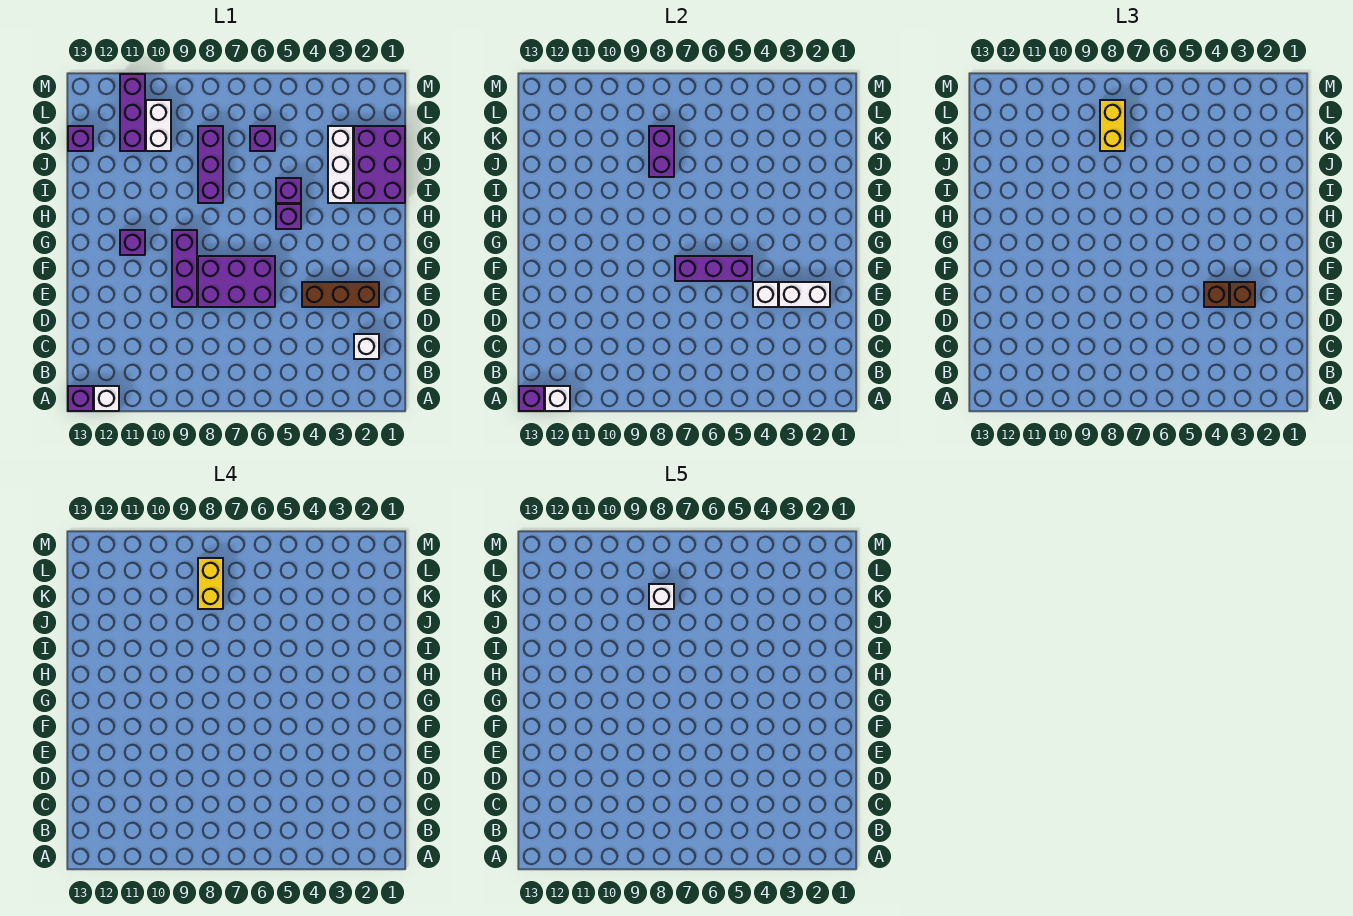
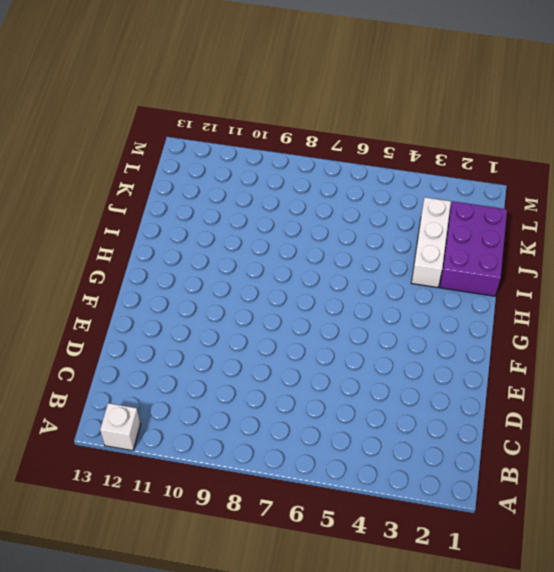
none -> purple brick A13 level 1
none -> white brick C2 level 1
none -> brown brick E2:E4 level 1

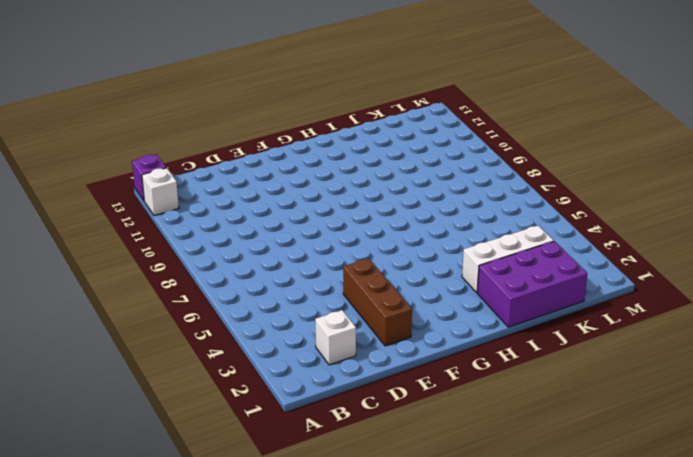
none -> purple brick E6:F8 level 1
none -> purple brick E9:G9 level 1
none -> purple brick G11 level 1

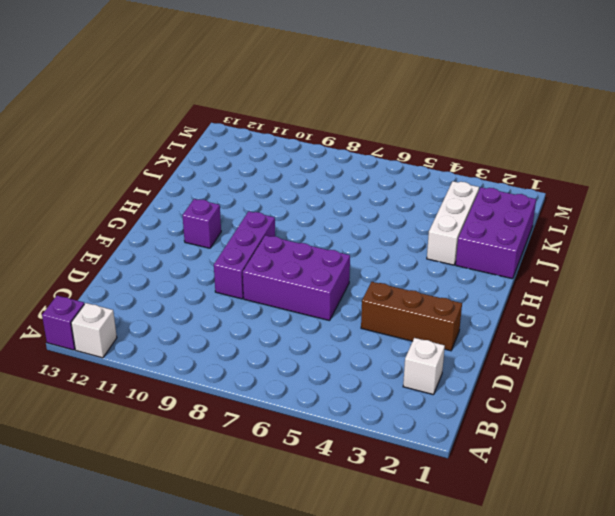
none -> purple brick H5 level 1
none -> purple brick I5 level 1
none -> purple brick I8:K8 level 1

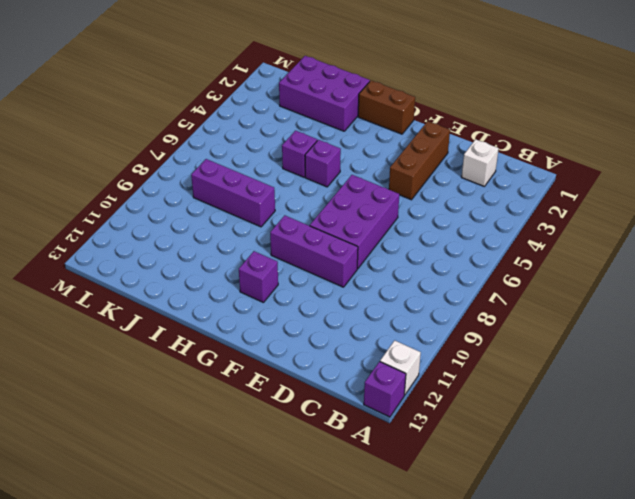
brown brick G1:H1 level 1 -> none
none -> white brick I3:K3 level 1
none -> purple brick K6 level 1
none -> white brick K10:L10 level 1

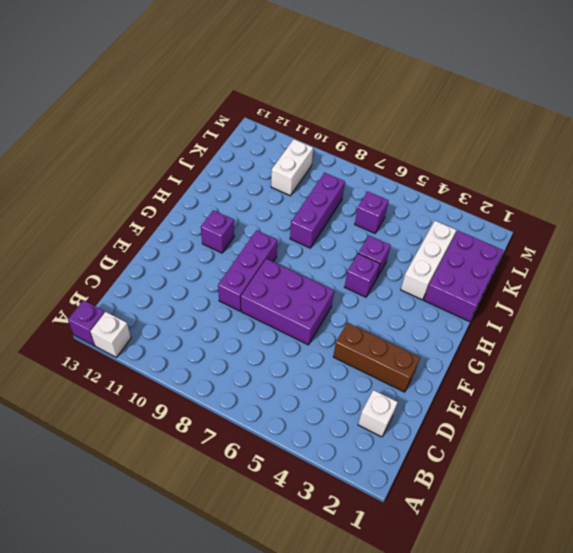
none -> purple brick K11:M11 level 1
none -> purple brick K13 level 1
none -> white brick A12 level 2

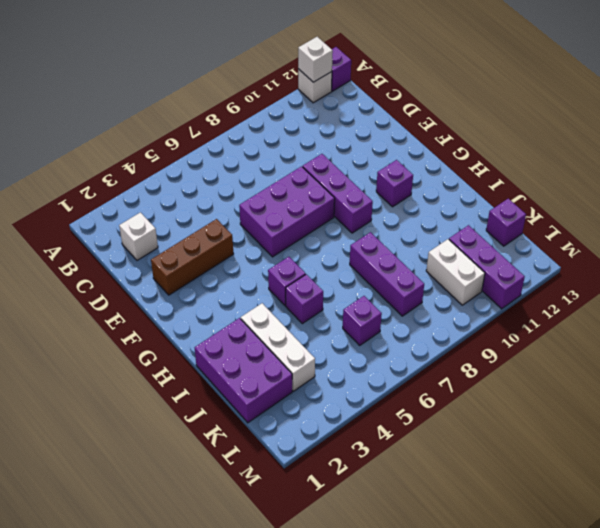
none -> purple brick A13 level 2
none -> white brick E2:E3 level 2
none -> white brick E4 level 2

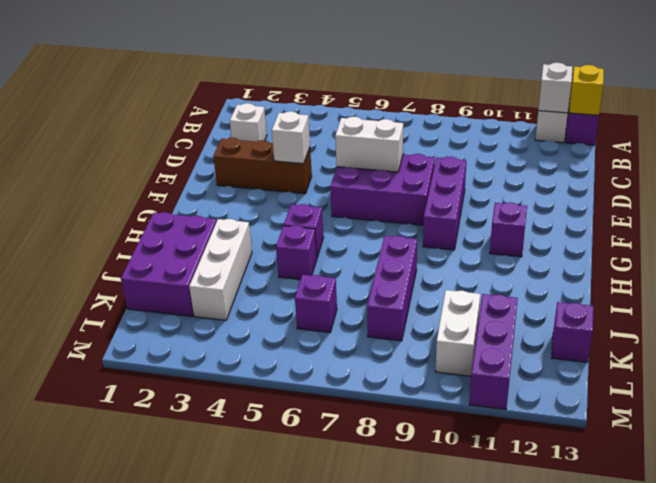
yellow brick A13 level 2 -> purple brick A13 level 2
white brick E6:E7 level 2 -> white brick E2:E3 level 2
none -> purple brick F5:F7 level 2
none -> purple brick J8:K8 level 2
none -> brown brick E3 level 3

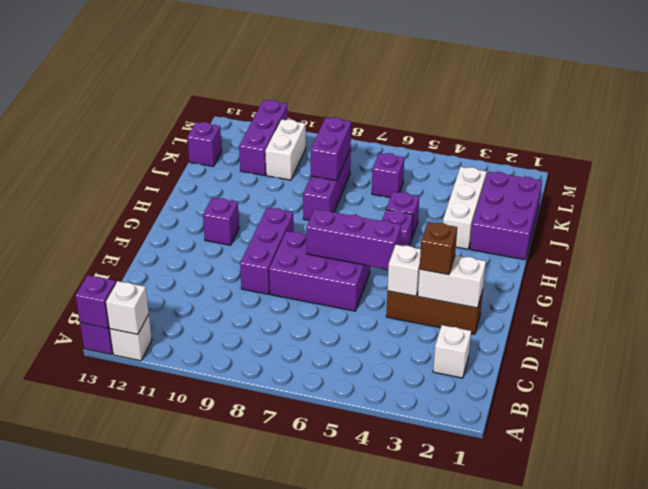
none -> brown brick E4 level 3
none -> yellow brick K8:L8 level 3
none -> yellow brick K8:L8 level 4

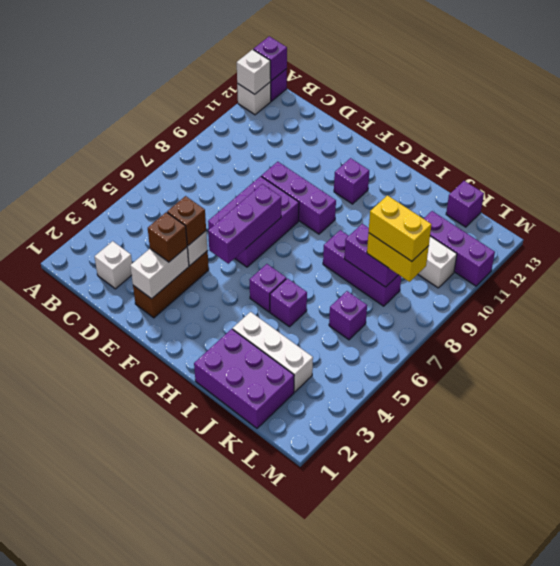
none -> white brick K8 level 5

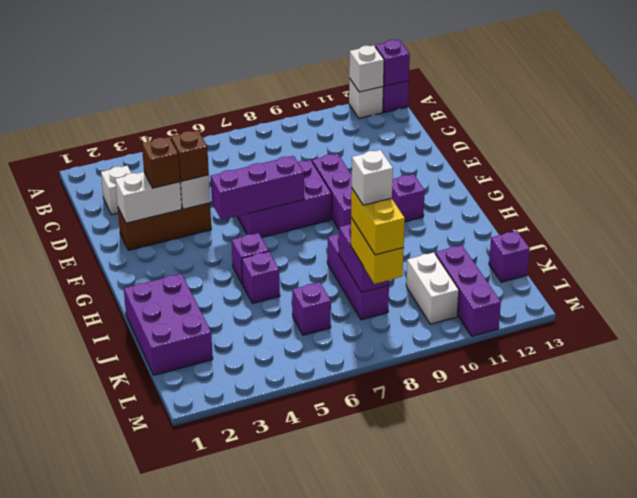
none -> white brick I3:K3 level 1

